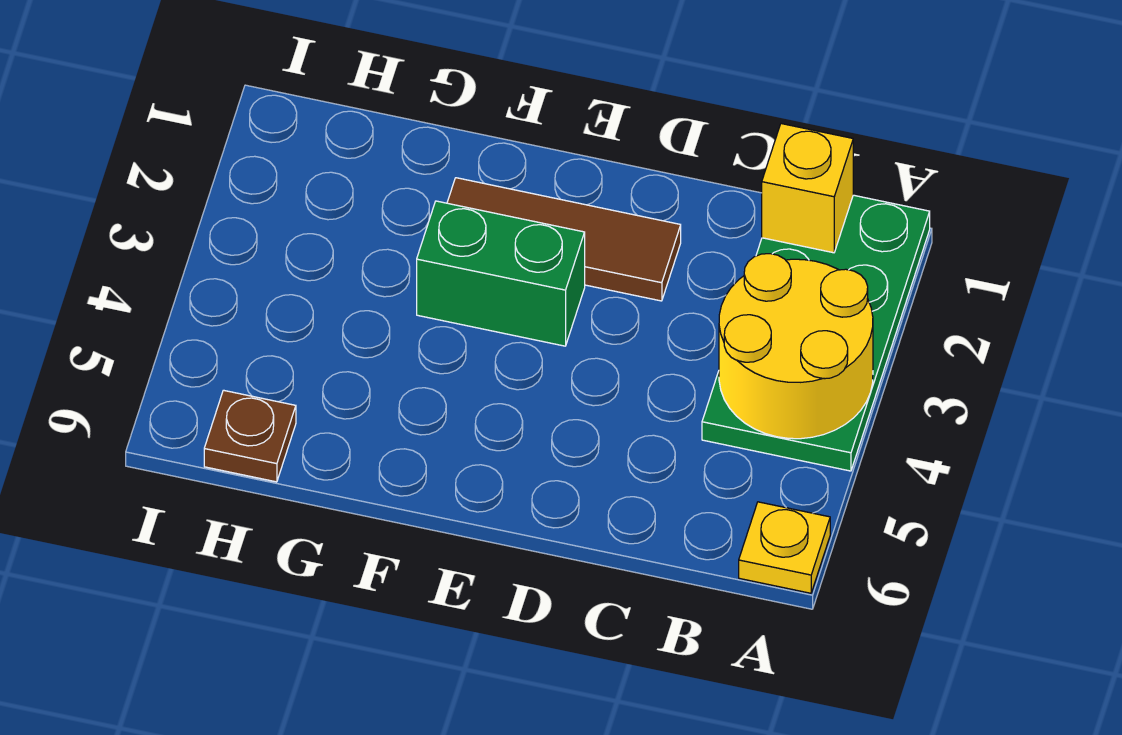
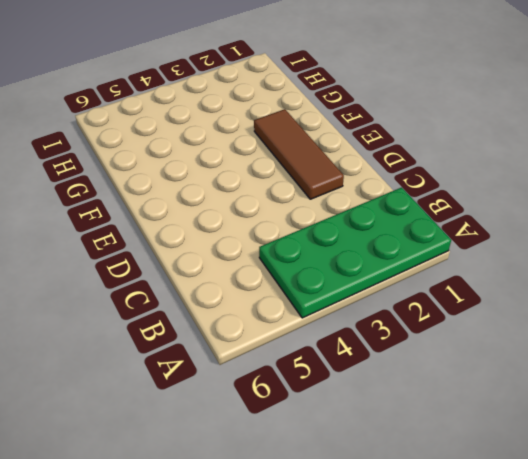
none -> yellow plate A6 level 1
none -> green brick E3:F3 level 1

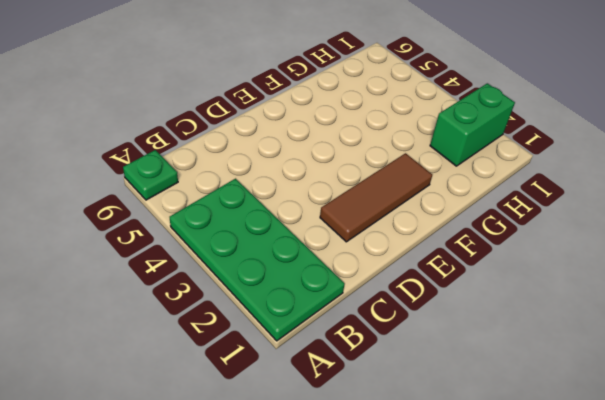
green plate A6 level 1 -> yellow plate A6 level 1
green brick H2:I2 level 1 -> green brick E3:F3 level 1
none -> brown plate H6 level 1
none -> yellow round brick A3:B4 level 2

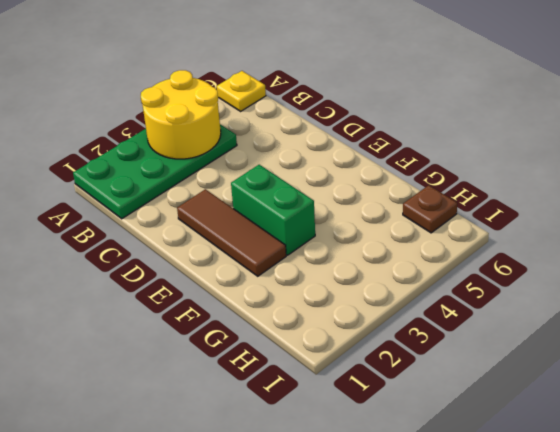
none -> yellow brick B1 level 2

